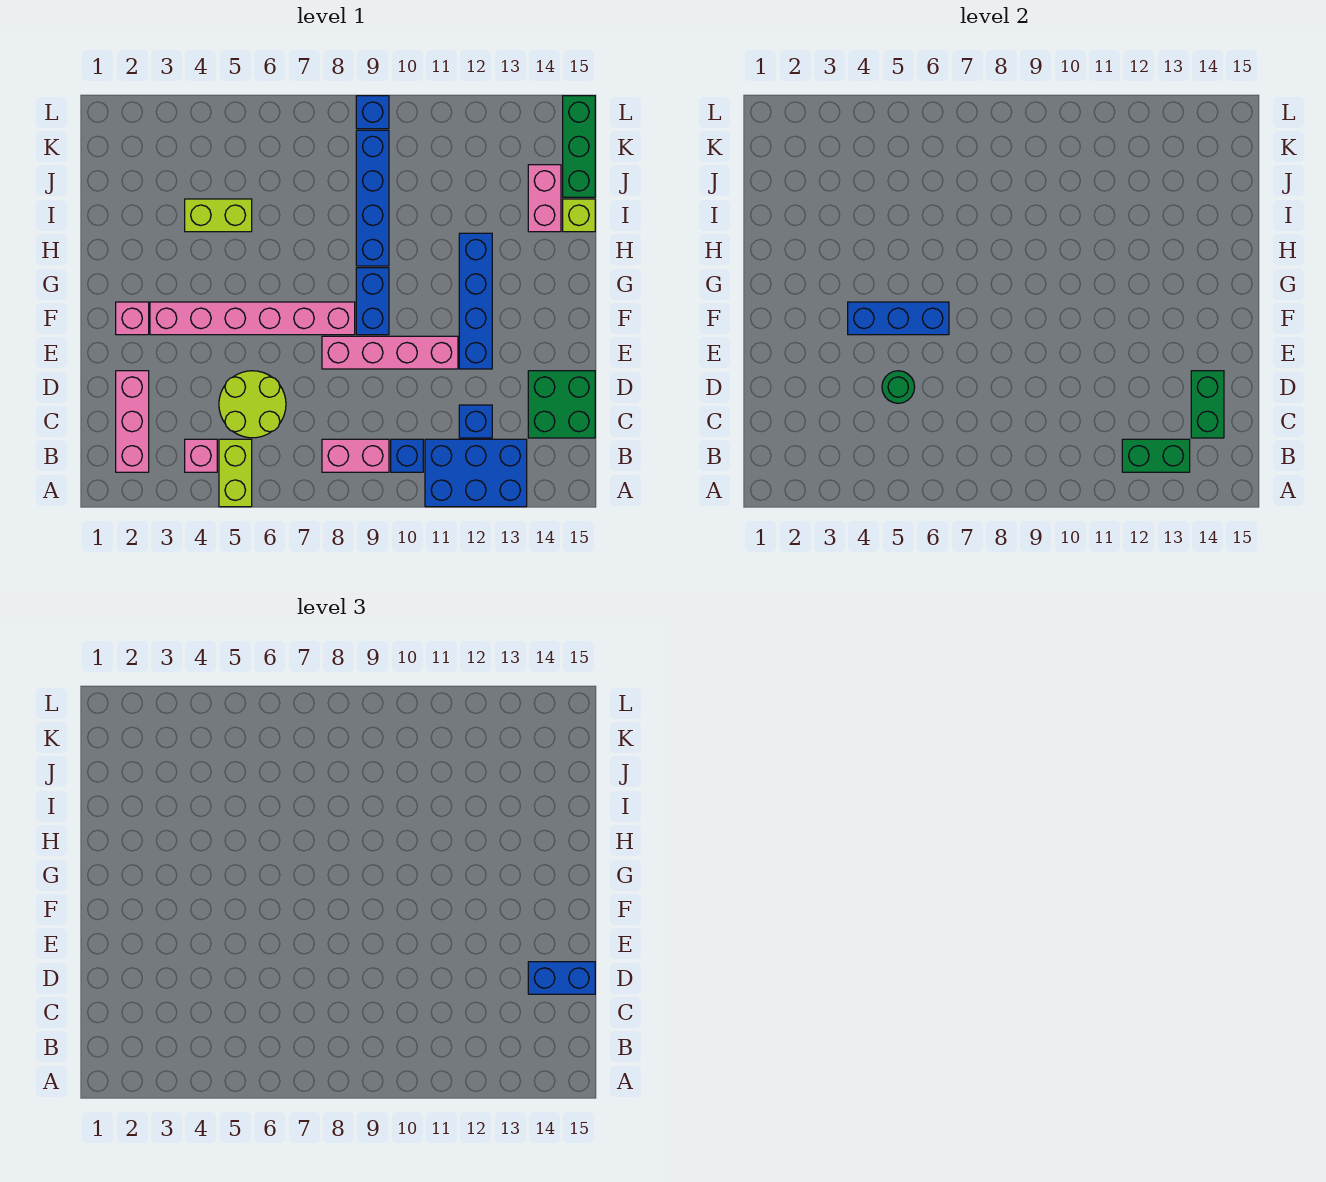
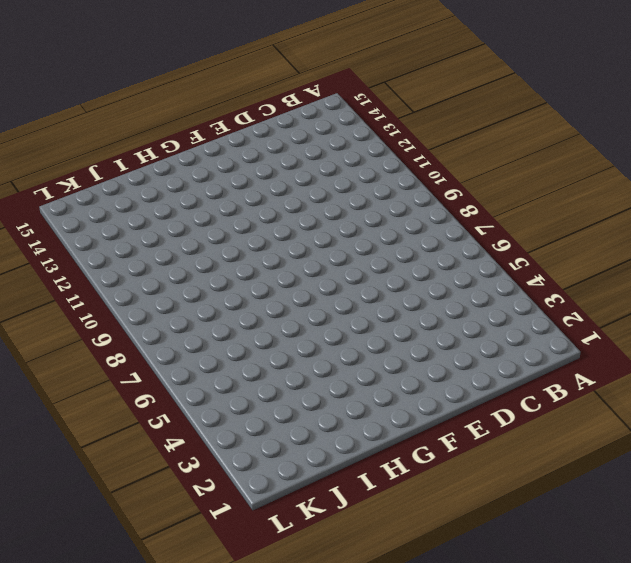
none -> lime brick A5:B5 level 1
none -> blue brick A11:B13 level 1
none -> pink brick B2:D2 level 1

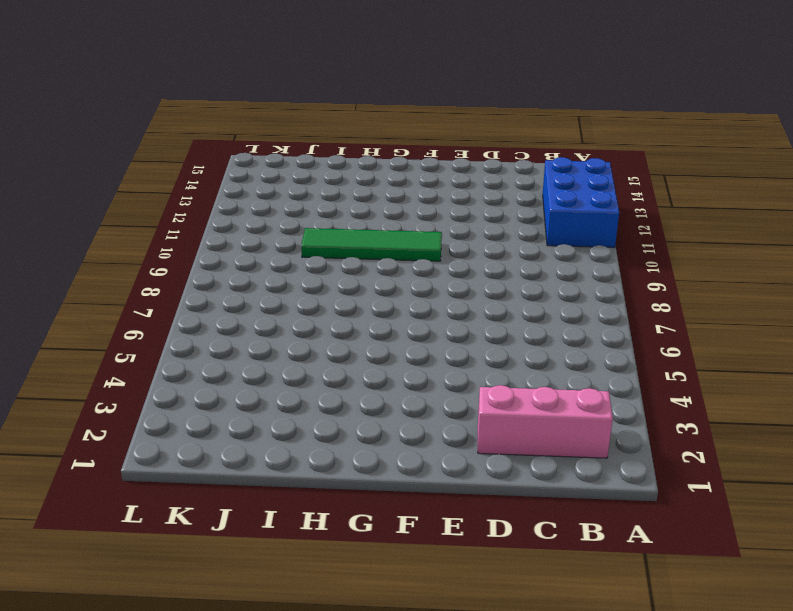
green tile F10:I10 level 1 -> none
none -> lime brick A5:B5 level 1
none -> pink brick B4 level 1
none -> pink brick B8:B9 level 1

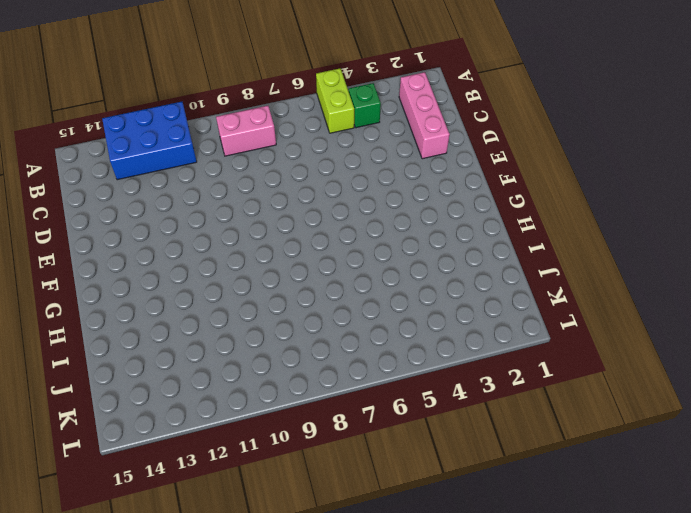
green brick B4 level 1 -> pink brick B4 level 1
none -> blue brick B10 level 1
none -> lime round brick C5:D6 level 1
none -> blue brick C12 level 1

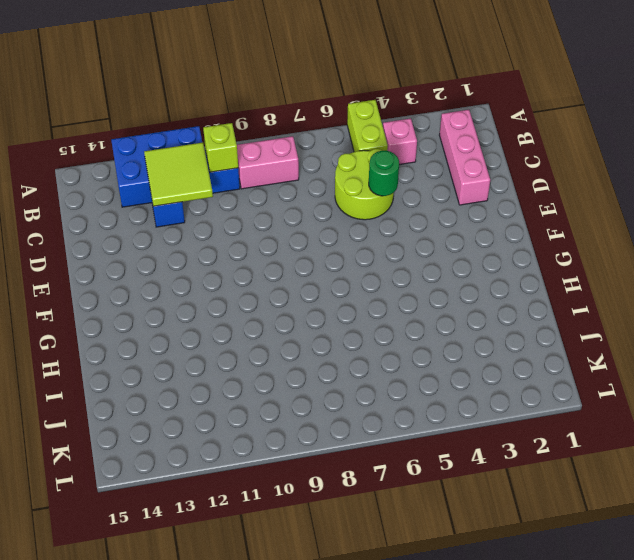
lime brick B10 level 2 -> lime brick I15 level 1
lime tile B11:C12 level 2 -> green brick B12:B13 level 2
none -> green brick C14:D15 level 1
none -> pink brick E8:E11 level 1
none -> blue brick E12:H12 level 1

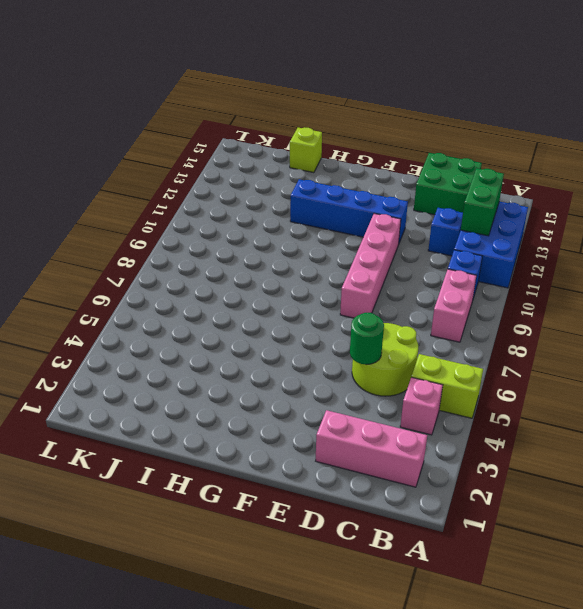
none -> pink brick F2 level 1
none -> pink brick F3:F8 level 1
none -> blue brick F9:G9 level 1

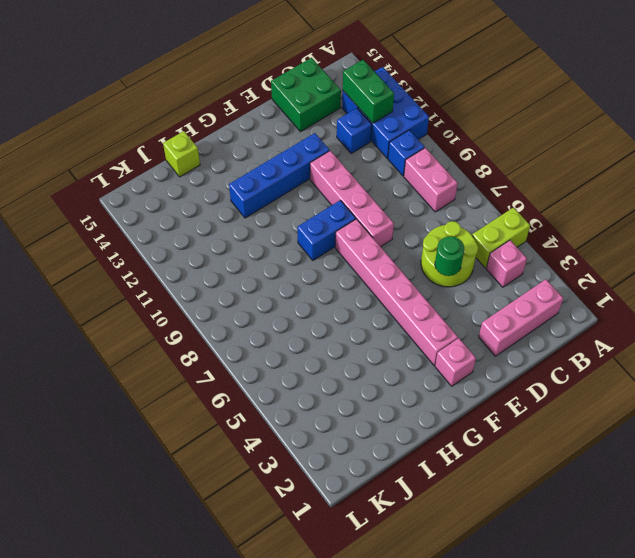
none -> blue brick H9:K9 level 1
none -> lime brick I4:I5 level 1
none -> pink brick I14:J14 level 1

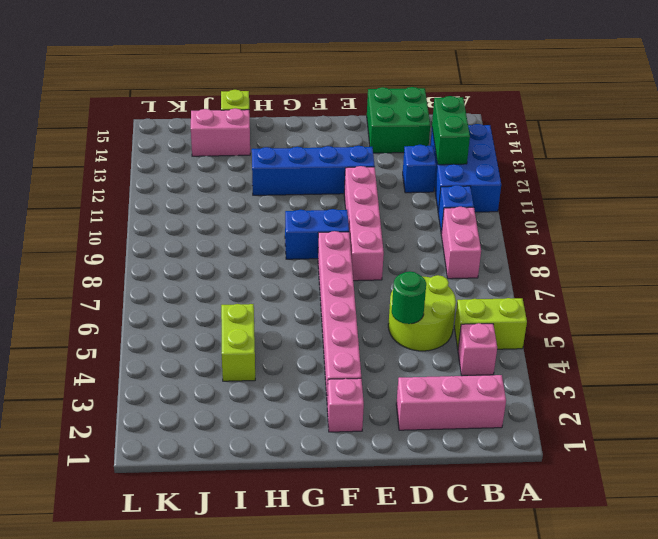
none -> blue brick H9:K9 level 1
none -> green brick J15:L15 level 1
none -> blue brick L9 level 1

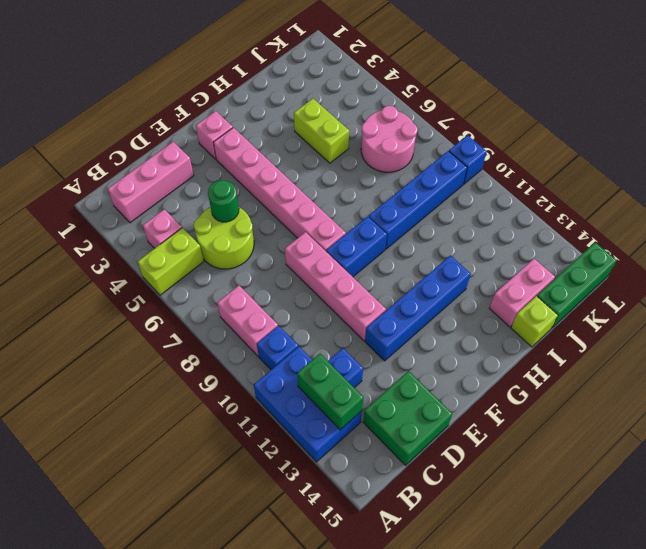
pink round brick J6:K7 level 1 -> none
none -> green brick C14:D14 level 2
none -> blue brick F4:F6 level 2
none -> blue brick D14:D15 level 3

